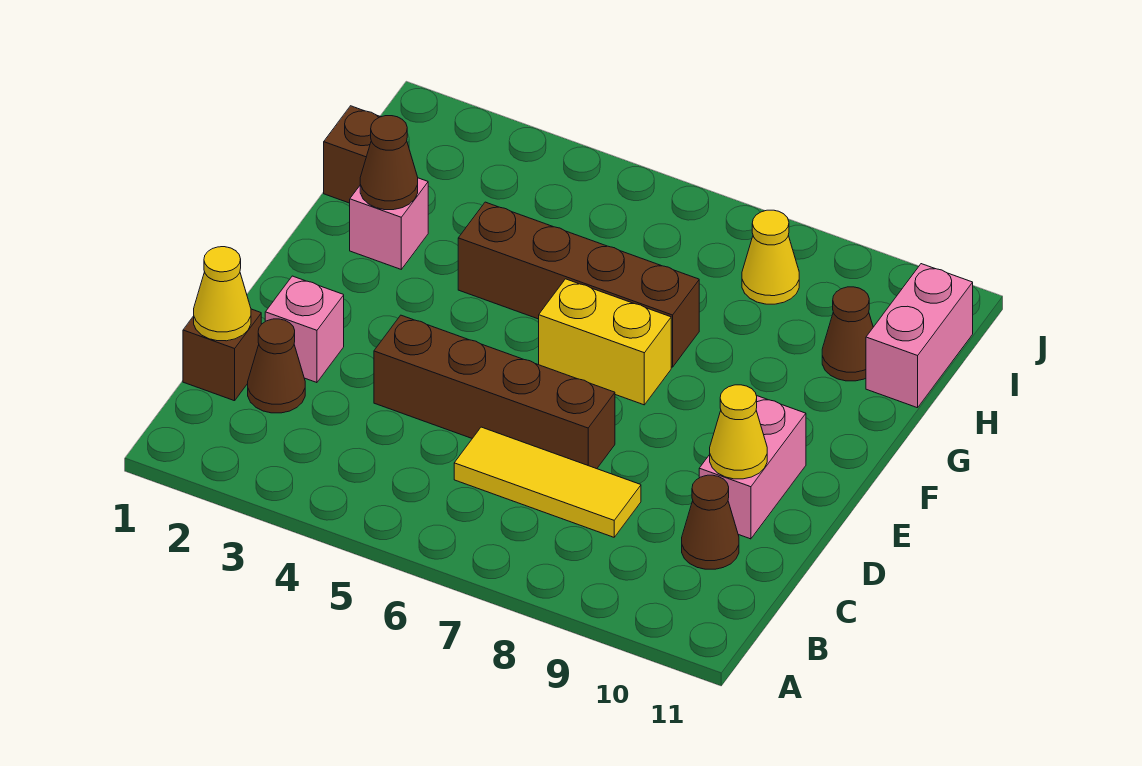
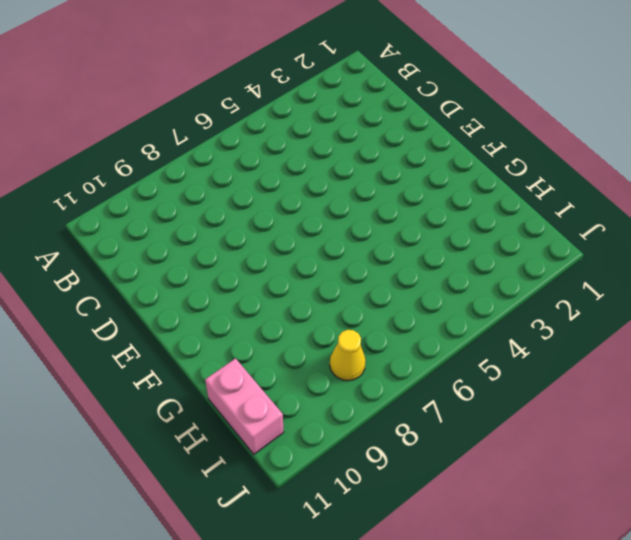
none -> brown brick C1 level 1
none -> brown cone C2 level 1
none -> yellow tile C6:C8 level 1

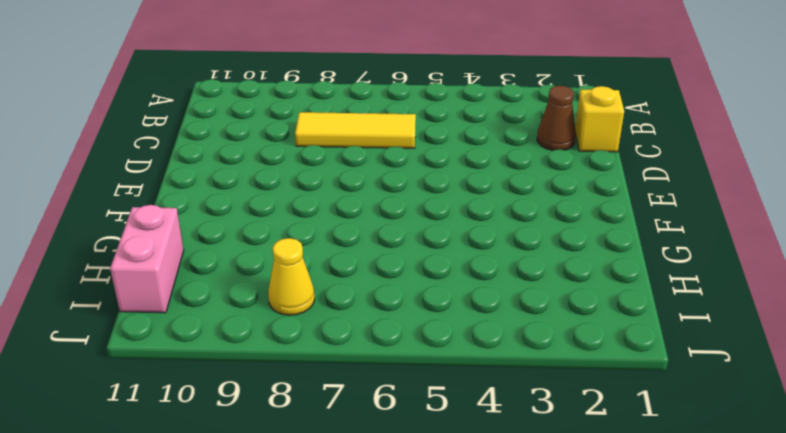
yellow brick C1 level 1 -> brown brick C1 level 1
none -> brown cone C10 level 1
none -> pink brick D2 level 1
none -> brown brick D4:D7 level 1

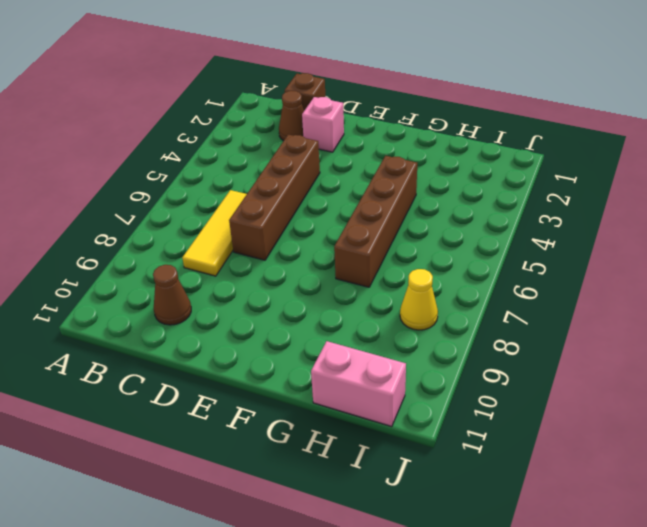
none -> pink brick D10:E10 level 1
none -> yellow brick F6:F7 level 1
none -> pink brick G2 level 1

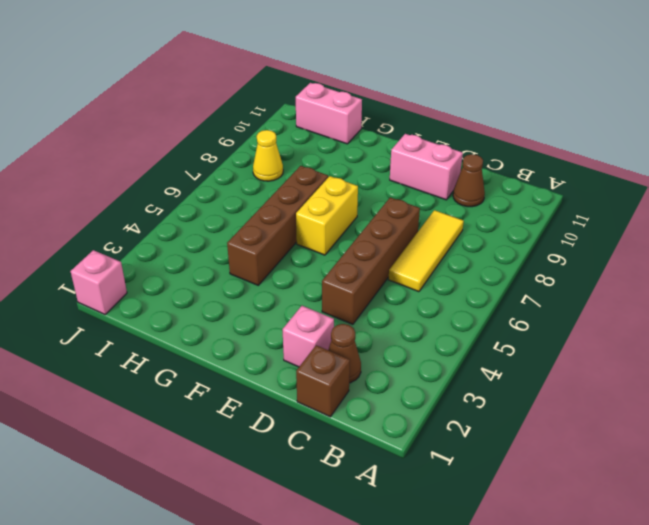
pink brick J1 level 1 -> pink brick G2 level 1
none -> brown brick H1 level 1
none -> brown cone H10 level 1
none -> yellow cone C1 level 2

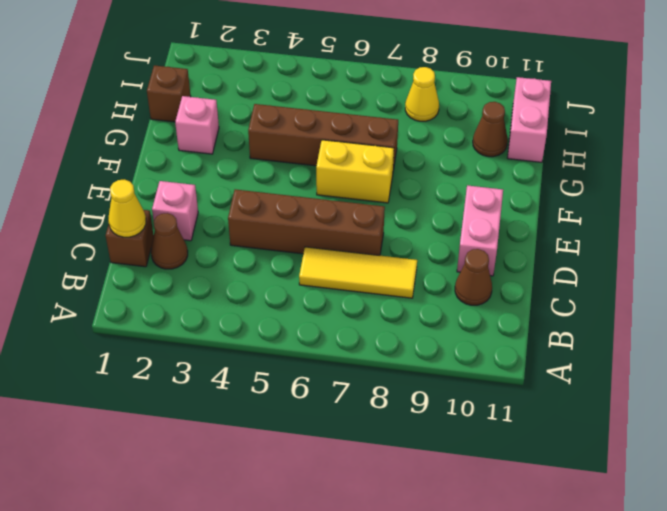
none -> yellow cone D10 level 2
none -> brown cone G2 level 2

